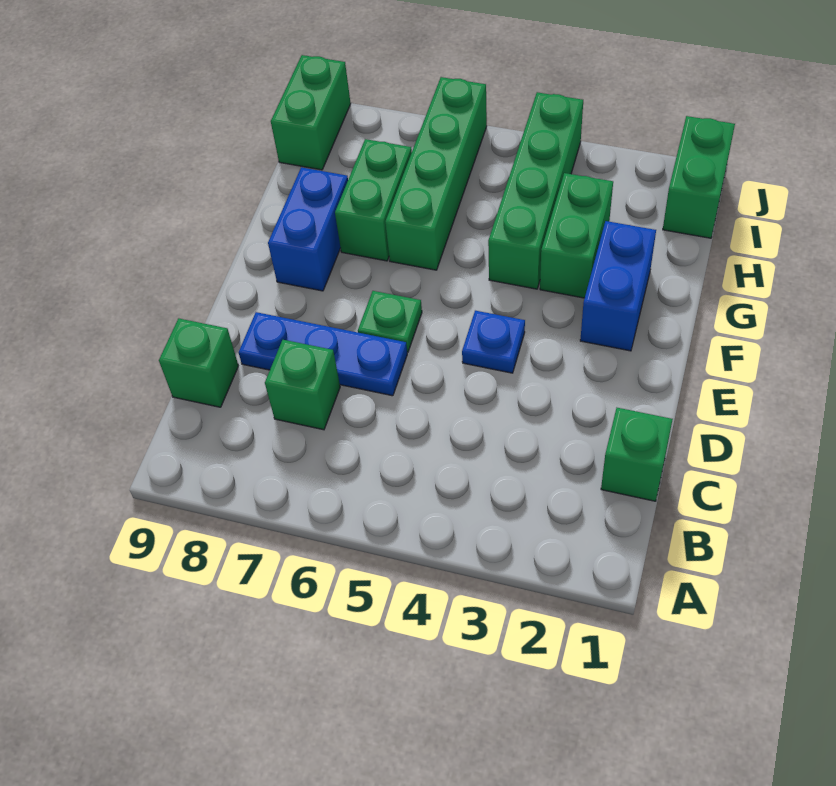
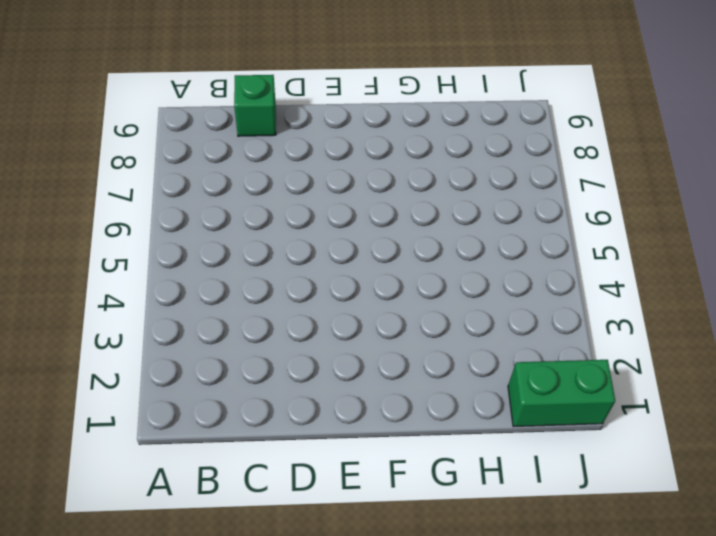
none -> green brick C1 level 1
none -> green brick C7 level 1
none -> blue plate D6:D8 level 1

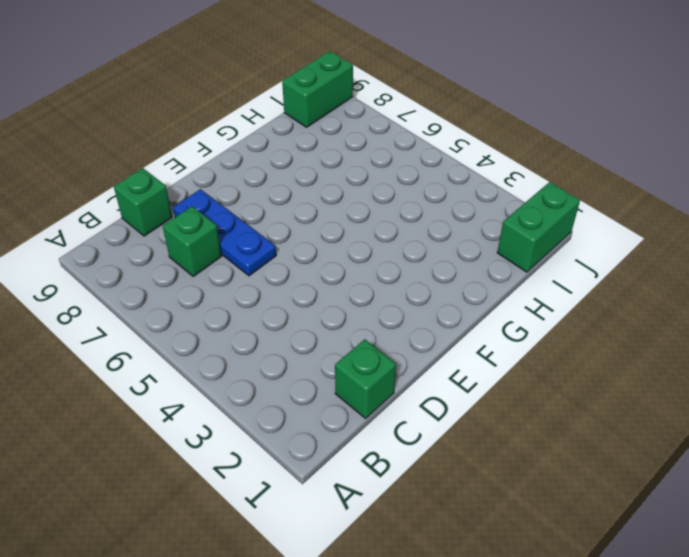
none -> blue plate E4 level 1
none -> green plate E6 level 1
none -> blue brick F2:G2 level 1

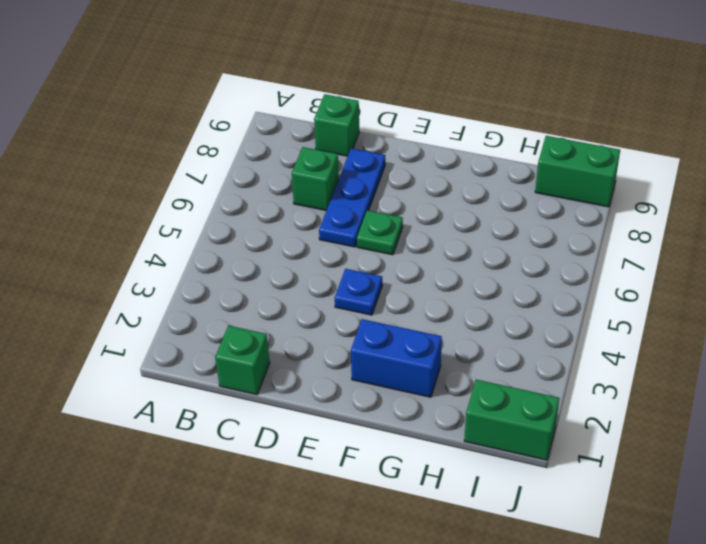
none -> blue brick F8:G8 level 1
none -> green brick G3:H3 level 1
none -> green brick G4:J4 level 1

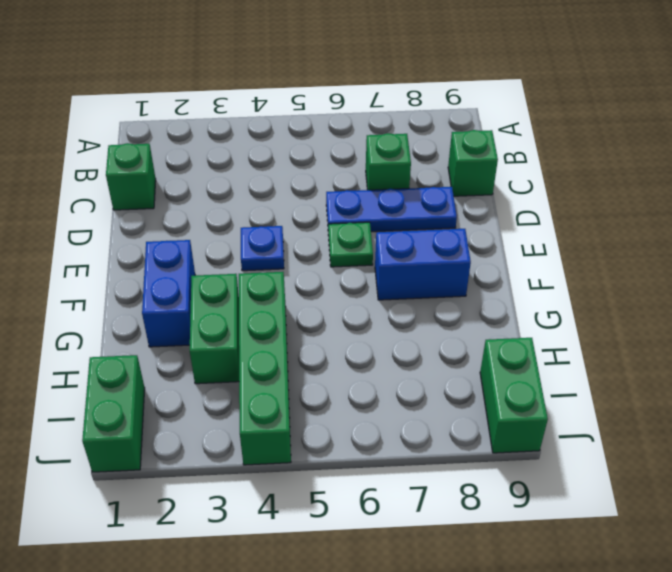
blue brick F7:F8 level 1 -> blue brick F8:G8 level 1
none -> green brick G6:J6 level 1
none -> green brick G7:H7 level 1

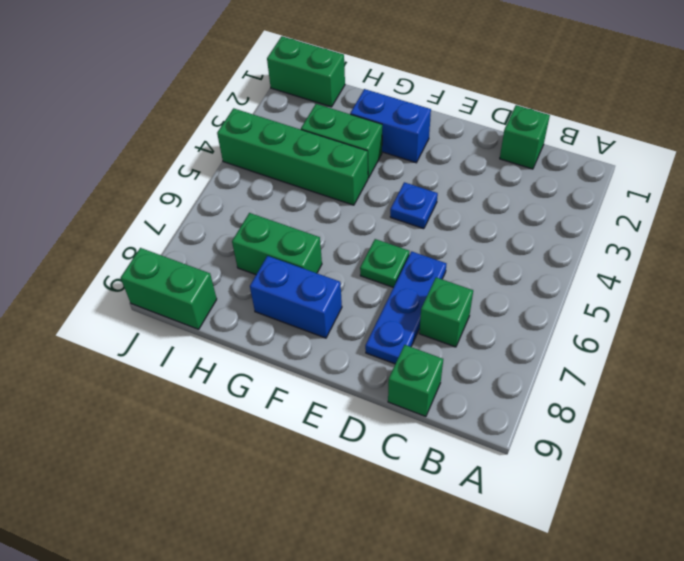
none -> green brick G6:J6 level 1

